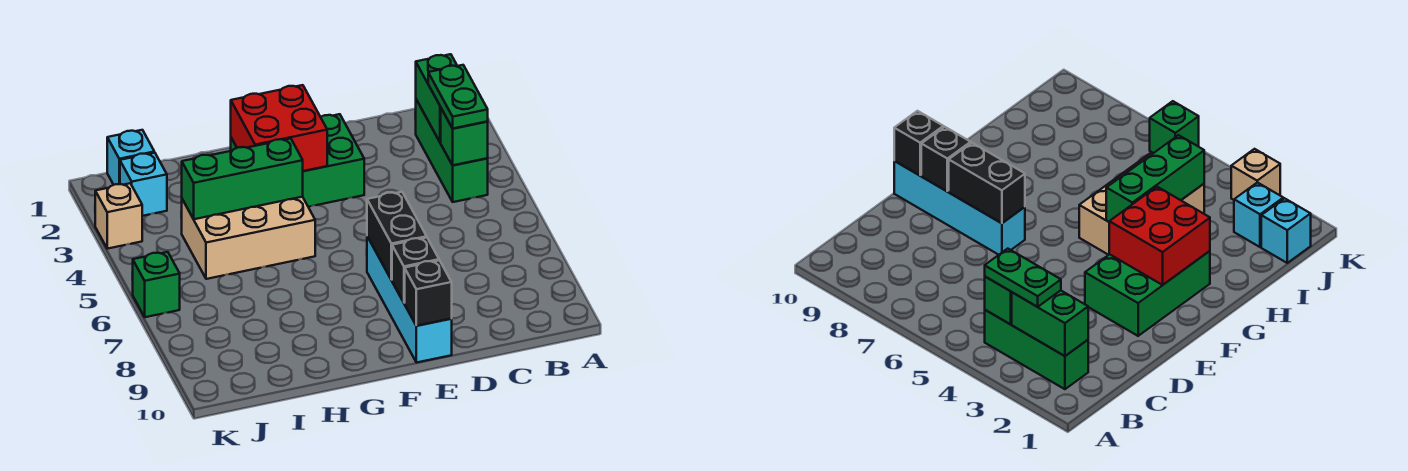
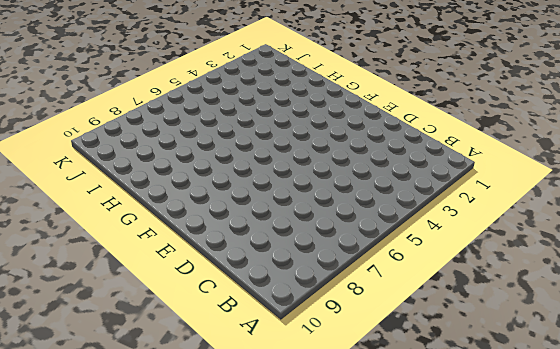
none -> green brick B2:B4 level 1
none -> green brick E2:G3 level 1
none -> cyan brick E7:E10 level 1

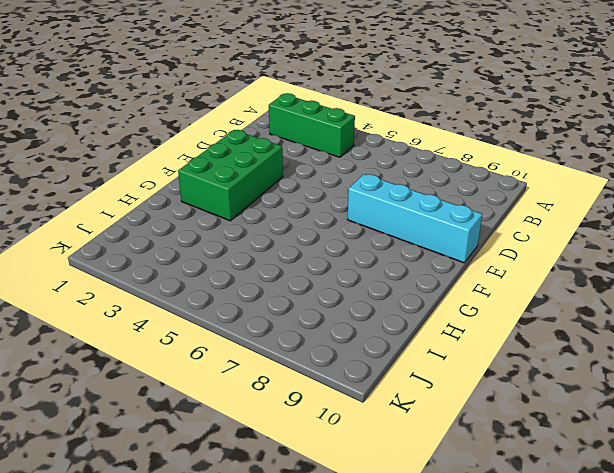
none -> tan brick G4:I5 level 1
none -> cyan brick J1 level 1
none -> cyan brick J2 level 1

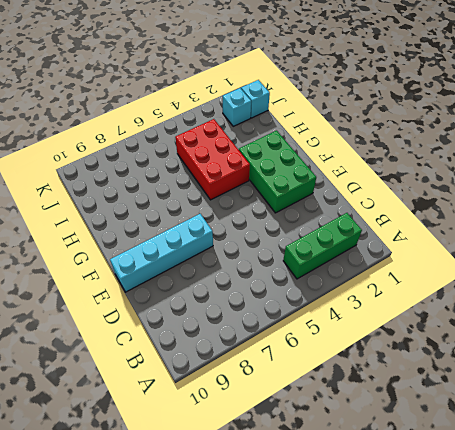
red brick G4:I5 level 1 -> tan brick G4:I5 level 1
none -> tan brick K3 level 1
none -> green brick K6 level 1
none -> green brick B2:B3 level 2

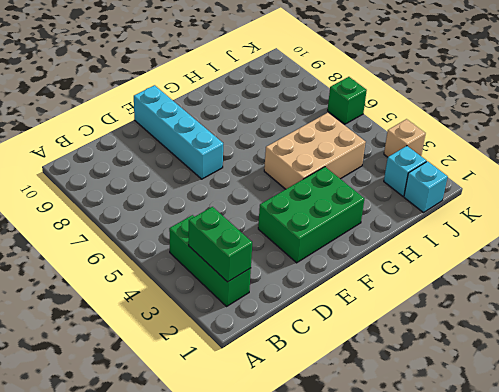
none -> green brick B4 level 2
none -> black brick E7:E8 level 2
none -> black brick E9 level 2

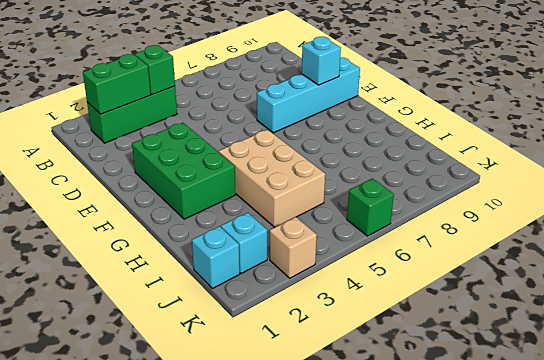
cyan brick E9 level 2 -> black brick E9 level 2
none -> black brick E7:E8 level 2
none -> black brick E10 level 2
none -> red brick F2:G3 level 2

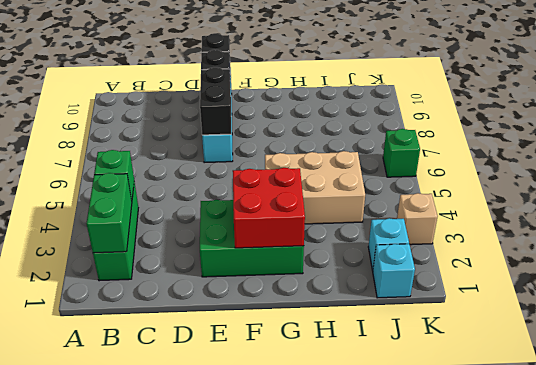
none -> green brick G4:I4 level 2
none -> green plate B3:B4 level 3

